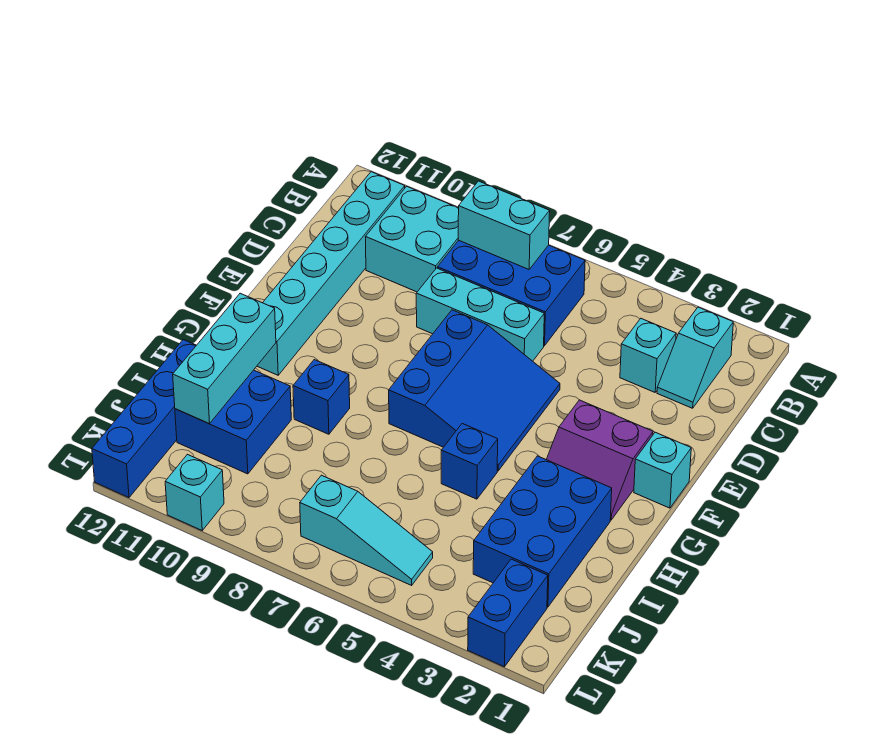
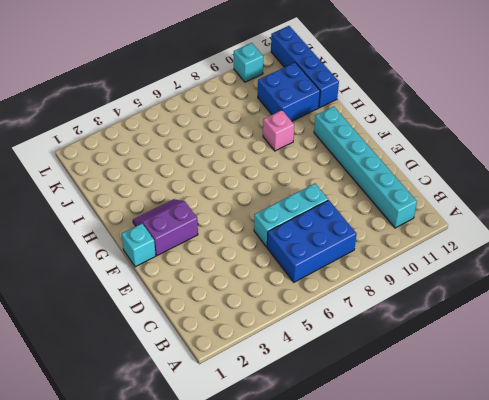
pink brick H9 level 1 -> blue brick H9 level 1
none -> cyan slope B2:C2 level 1 top B
none -> cyan brick B9:C10 level 1
none -> cyan brick C3 level 1

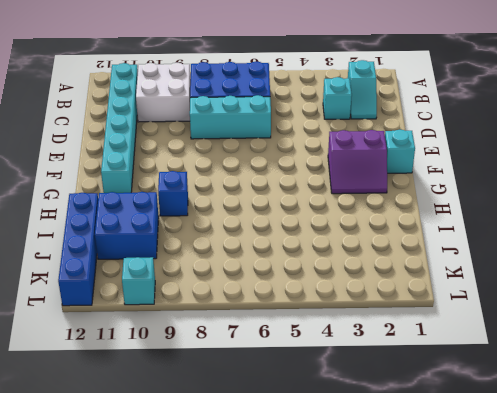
white brick B9:C10 level 1 -> cyan brick B9:C10 level 1
none -> blue slope E5:G7 level 1 top 7
none -> blue brick H2:J3 level 1
none -> blue brick H5 level 1

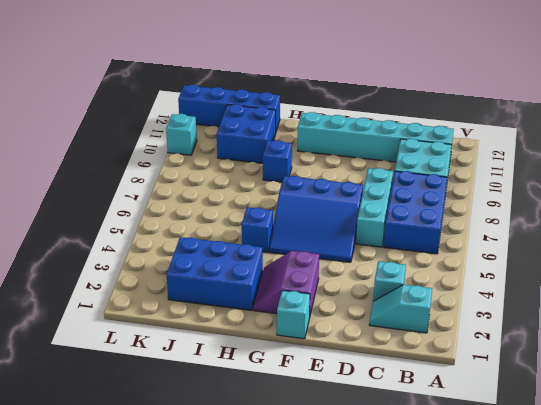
none -> blue brick K2:L2 level 1
none -> cyan slope K5:K7 level 1 top 7
none -> cyan brick B7:B8 level 2

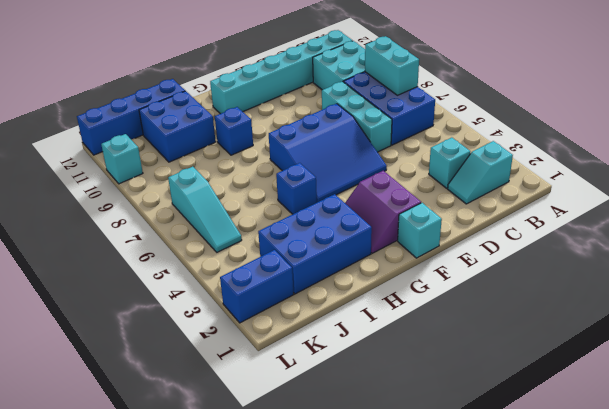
none -> cyan brick H11:J11 level 2

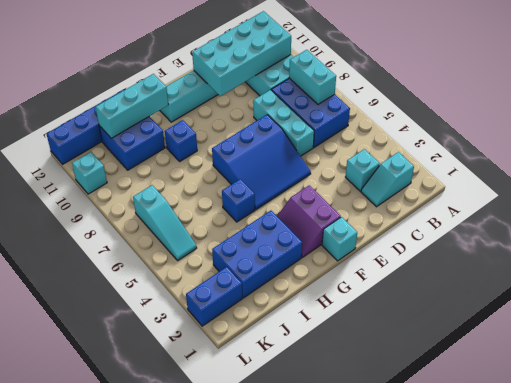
cyan brick B10:E11 level 2 -> none

